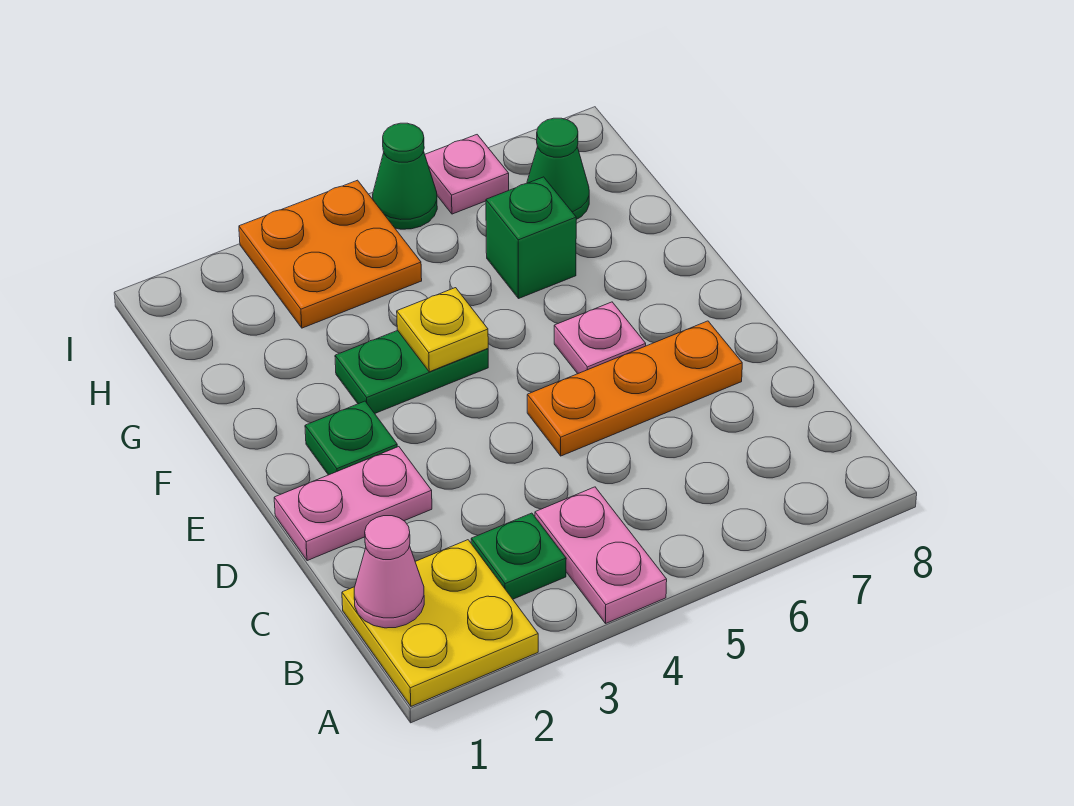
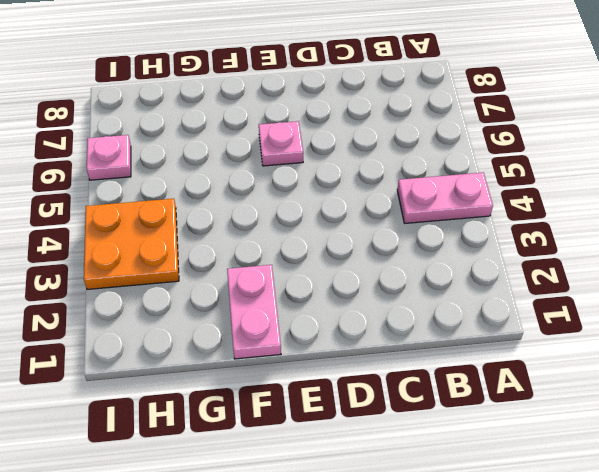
pink plate F1:F2 level 1 -> pink plate D1:D2 level 1
none -> yellow plate A1:B2 level 1
none -> green plate B3 level 1
none -> orange plate D5:D7 level 1

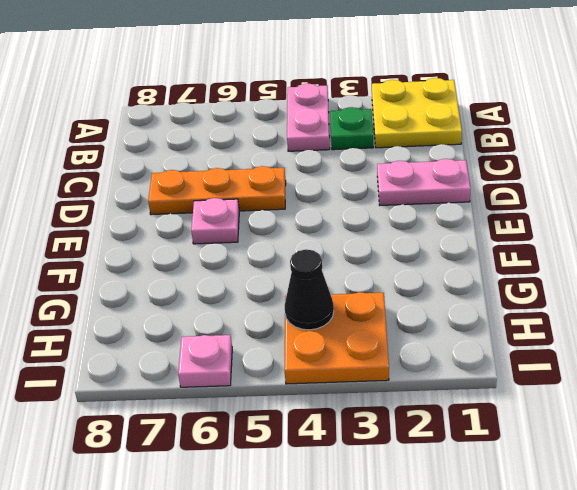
black cone H4 level 2 -> none
none -> green plate E2 level 1
none -> green plate F3:F4 level 1
none -> green brick G6 level 1

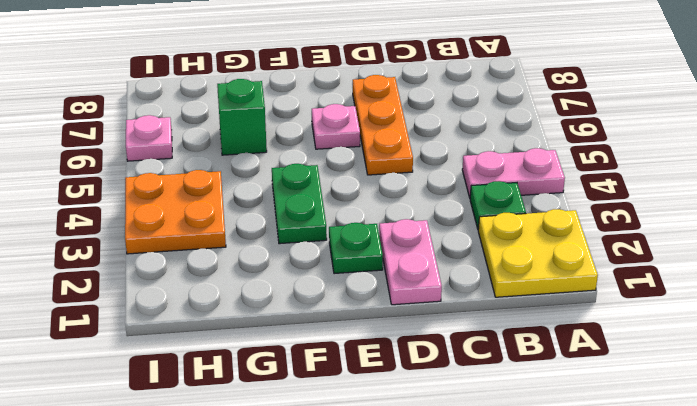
none -> green cone H7 level 1
none -> green cone I5 level 1
none -> pink cone B1 level 2

